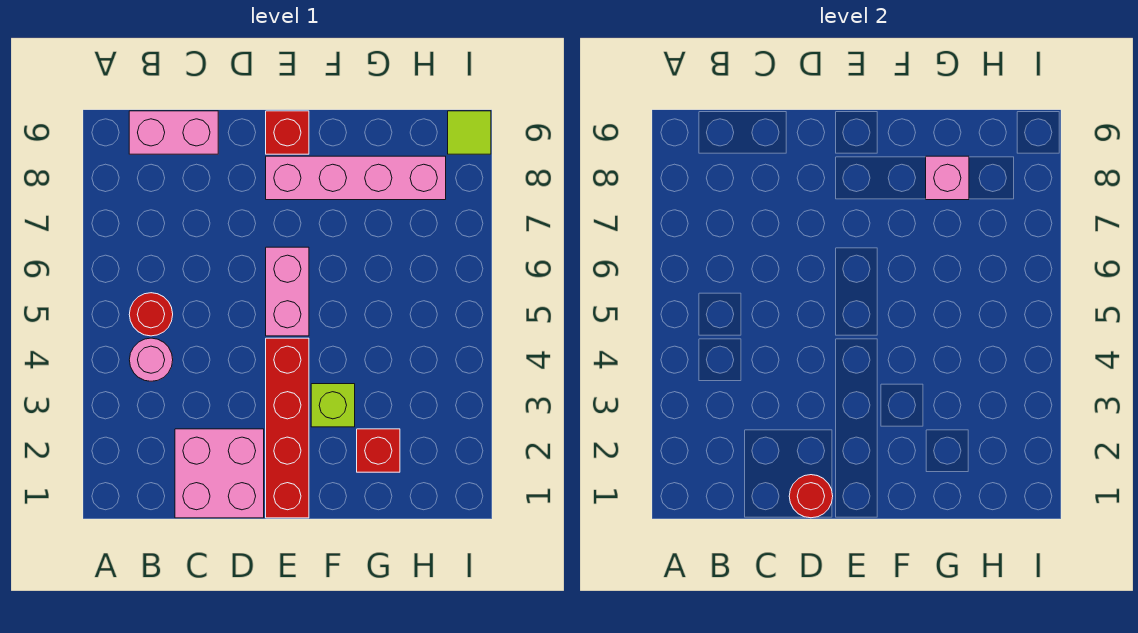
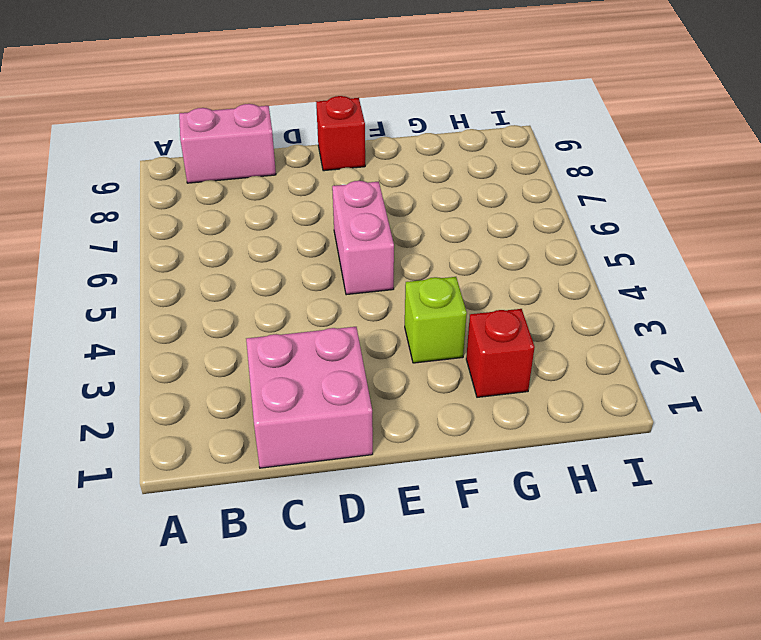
none -> pink round brick B4 level 1
none -> red round brick B5 level 1
none -> red brick E1:E4 level 1

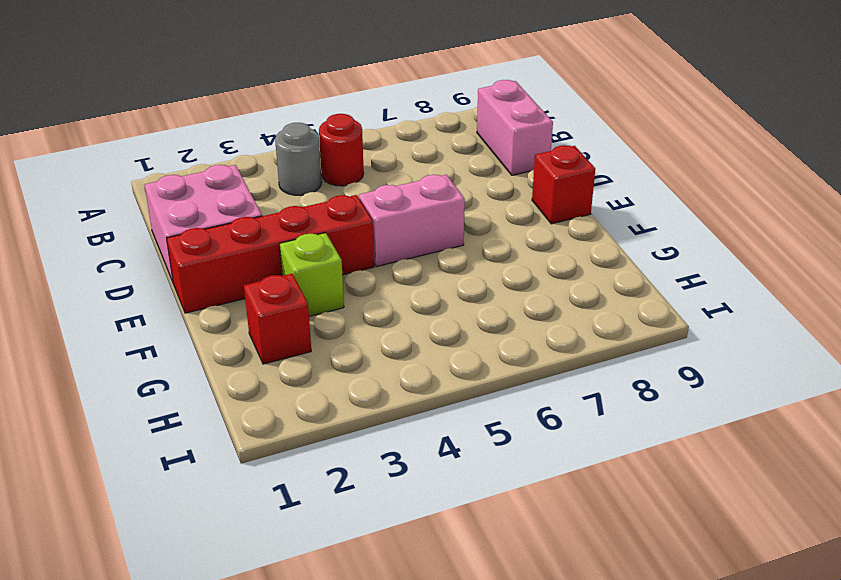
grey round brick B4 level 1 -> pink round brick B4 level 1
none -> pink brick E8:H8 level 1
none -> lime tile I9 level 1
none -> red round brick D1 level 2

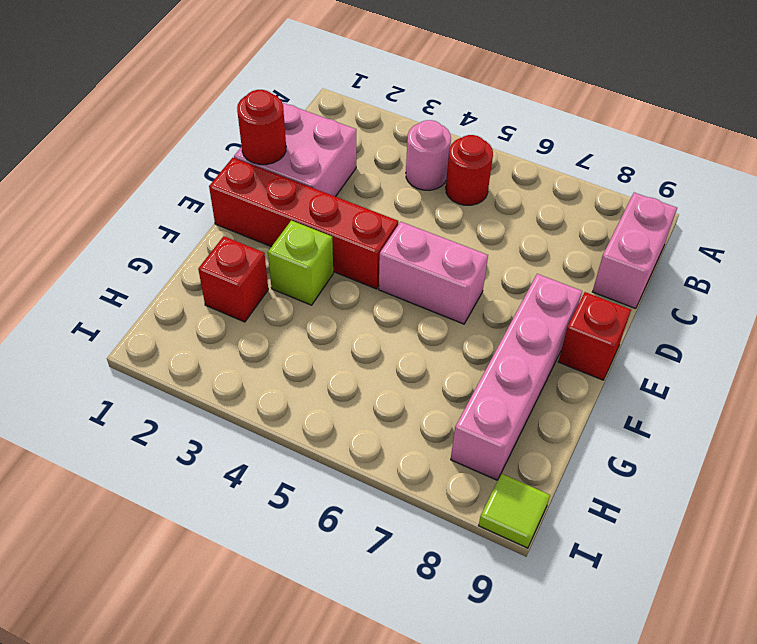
none -> pink brick G8 level 2

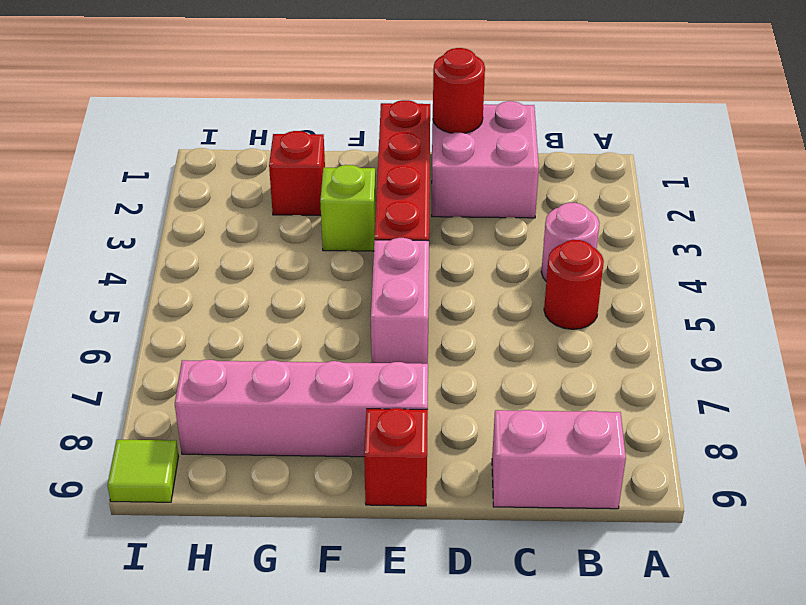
none -> pink brick G8 level 2

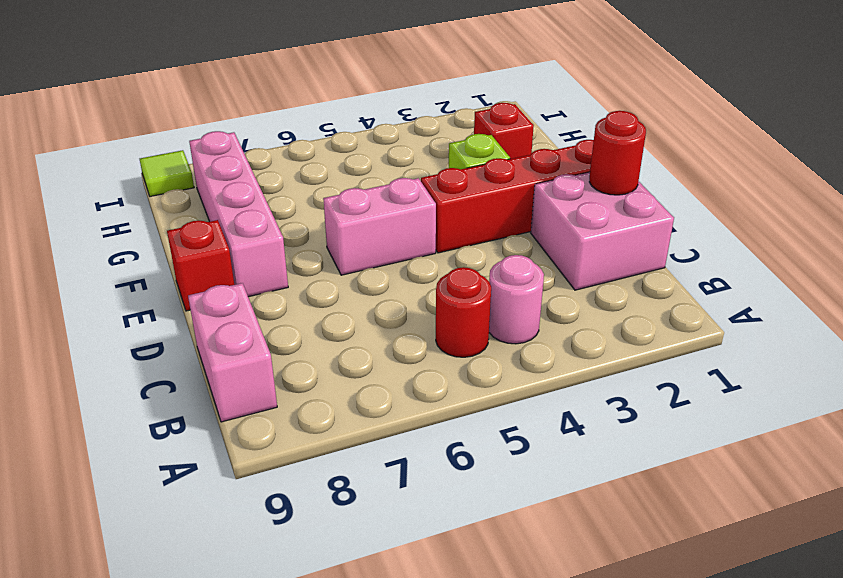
none -> pink brick G8 level 2

